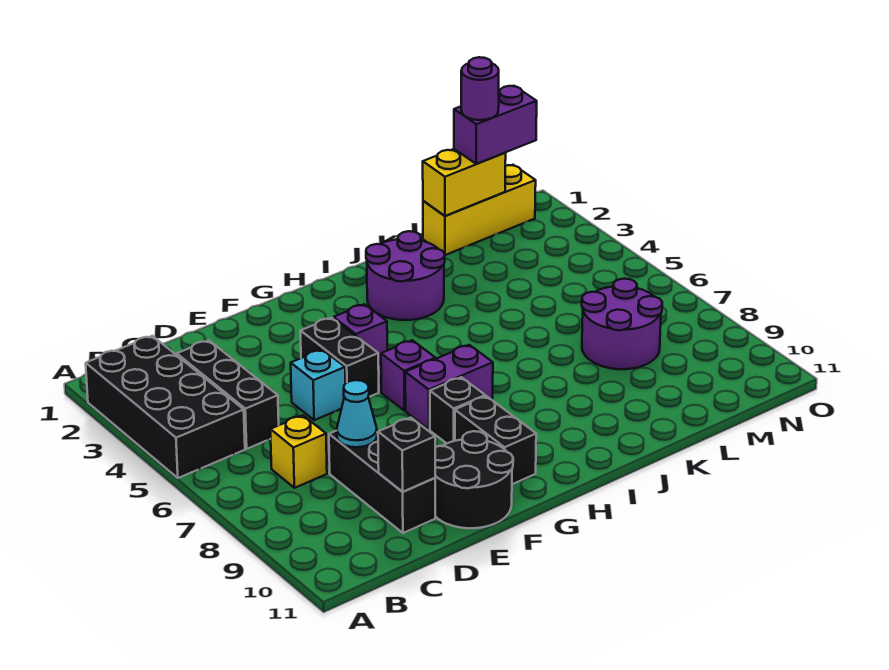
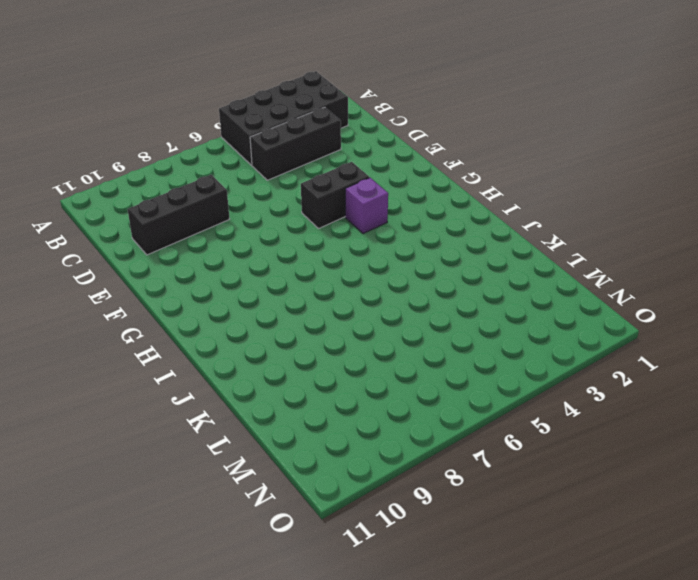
none -> yellow brick C7 level 1
none -> cyan brick E5 level 1
none -> black round brick E10:F11 level 1

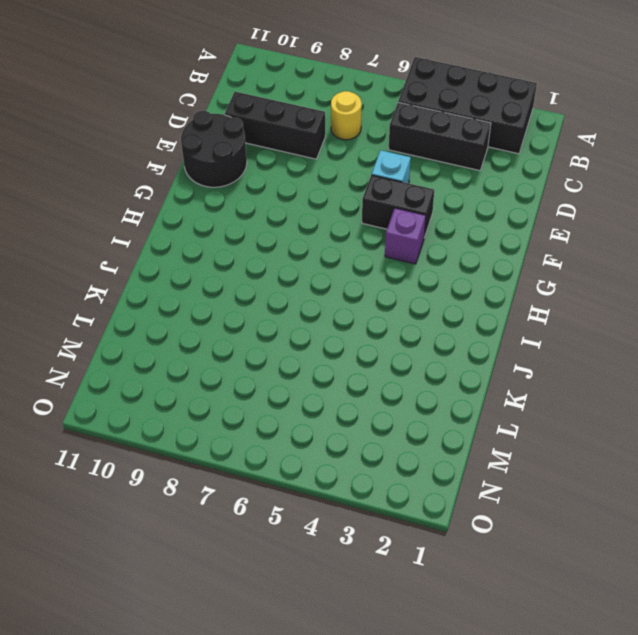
yellow round brick C7 level 1 -> yellow brick C7 level 1
none -> purple brick G6 level 1
none -> purple brick G7:H7 level 1
none -> black brick G8 level 1

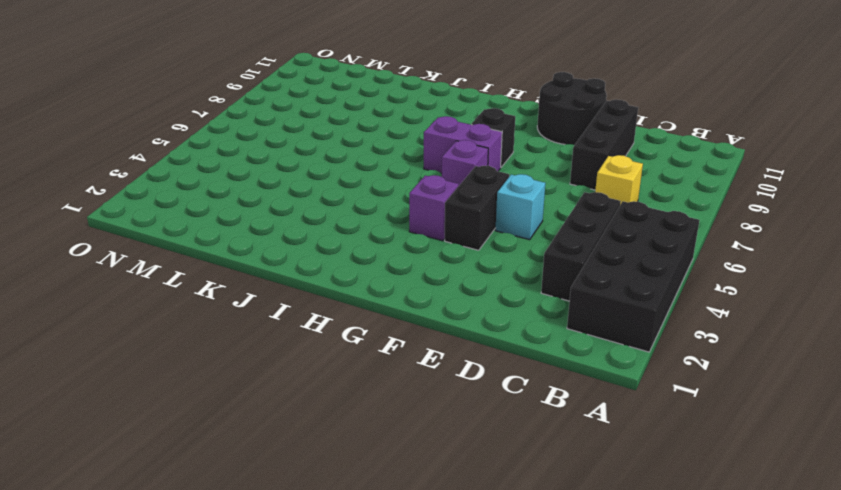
none -> black brick G9:G10 level 1
none -> purple round brick I2:J3 level 1
none -> yellow brick L1:N1 level 1

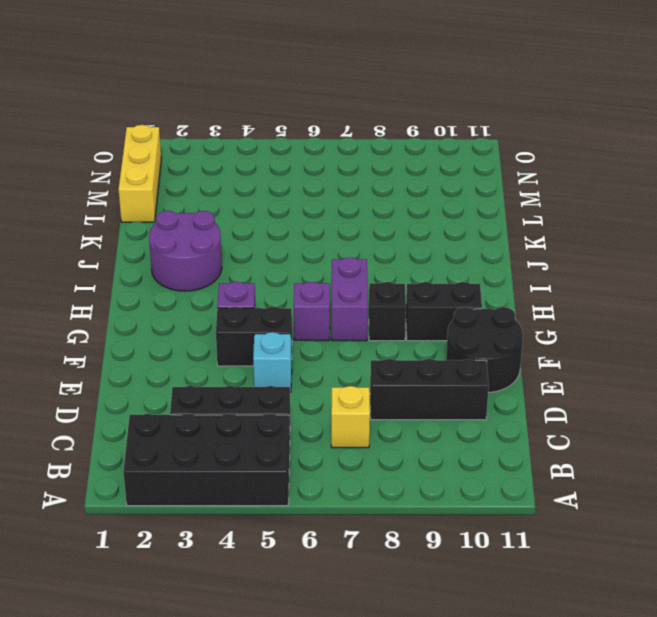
none -> purple round brick L7:M8 level 1
none -> cyan cone D8 level 2
none -> black brick D10 level 2

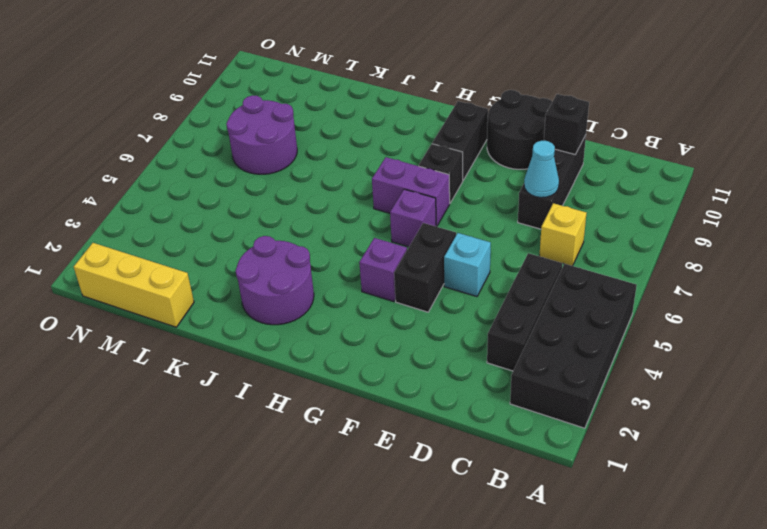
none -> yellow brick L1:M1 level 2
none -> purple brick M1:N1 level 3
none -> purple round brick M1 level 4

